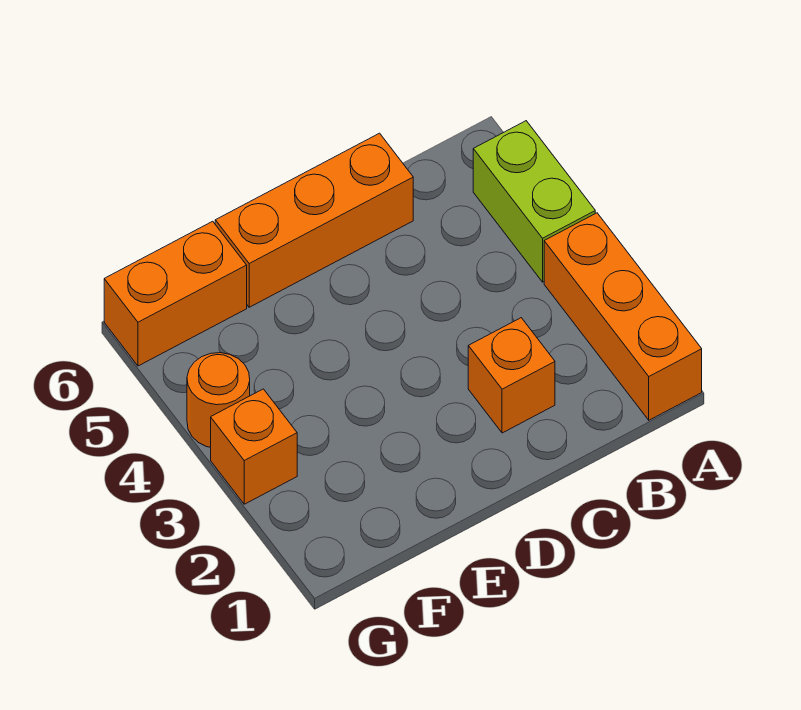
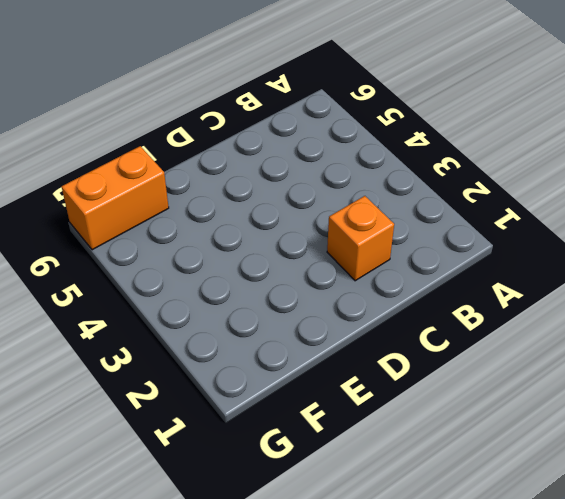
none -> orange brick A1:A3 level 1
none -> lime brick A4:A5 level 1

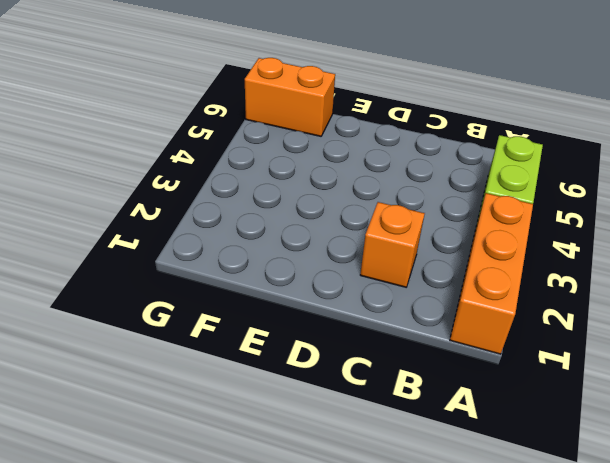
none -> orange brick C6:E6 level 1
none -> orange brick G3 level 1

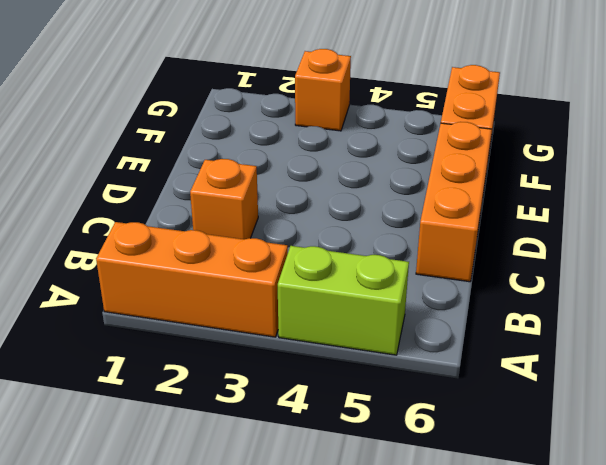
none -> orange round brick G4 level 1

